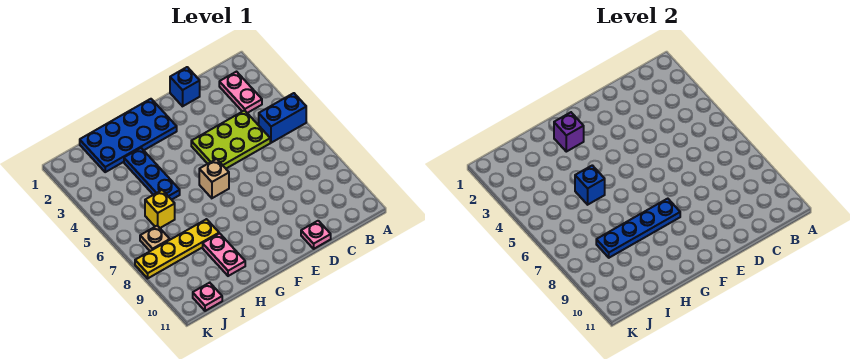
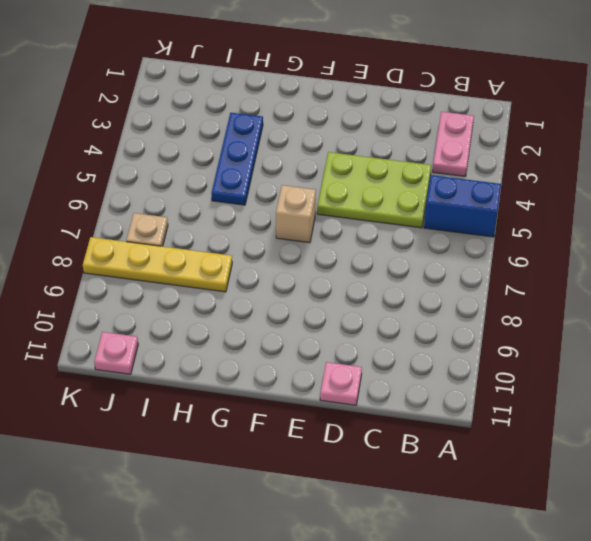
none -> blue brick D1 level 1
none -> blue plate F1:I2 level 1
none -> pink plate H9:H10 level 1

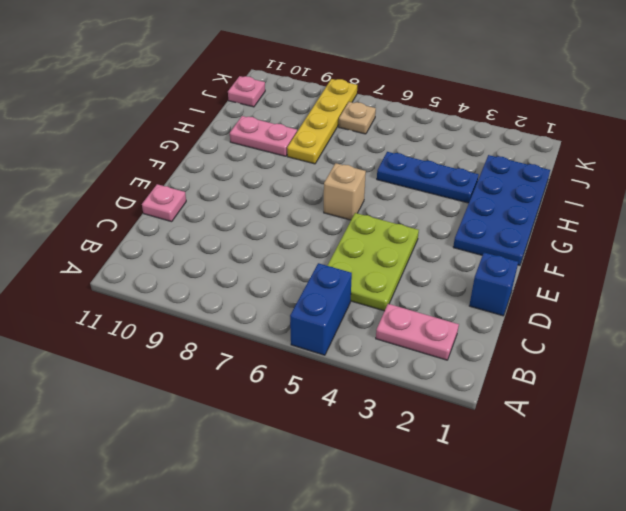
none -> yellow brick I6 level 1
none -> blue plate F8:I8 level 2
none -> purple brick G2 level 2

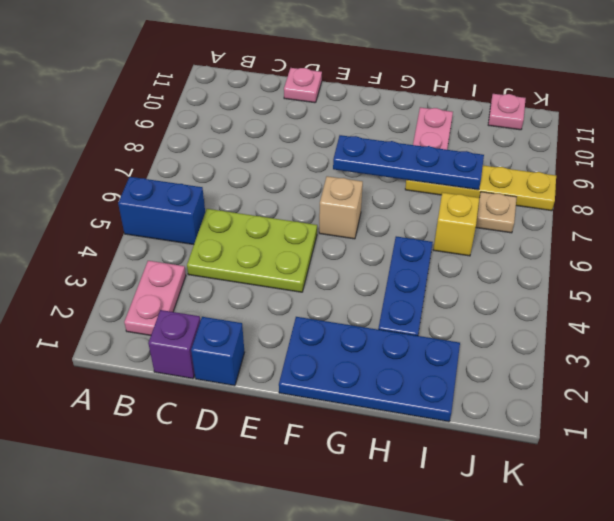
purple brick C1 level 1 -> purple brick G2 level 2
none -> blue brick H5 level 2

